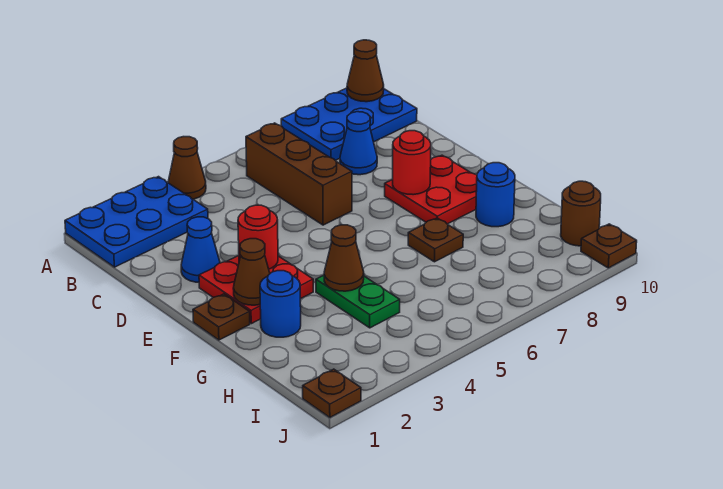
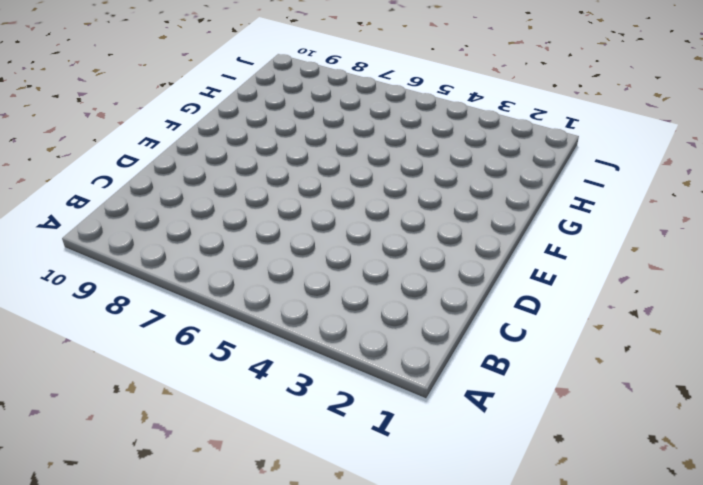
none -> blue plate A1:B3 level 1
none -> brown cone A4 level 1
none -> blue plate A8:B10 level 1

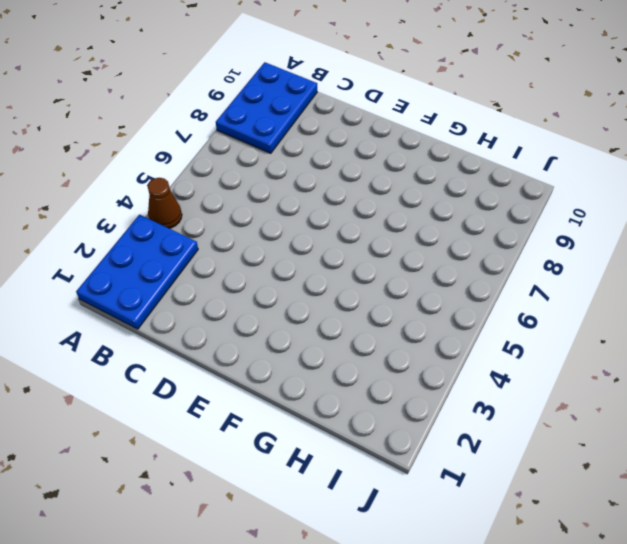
none -> brown brick B6:D6 level 1
none -> blue cone C8 level 1
none -> blue cone D2 level 1

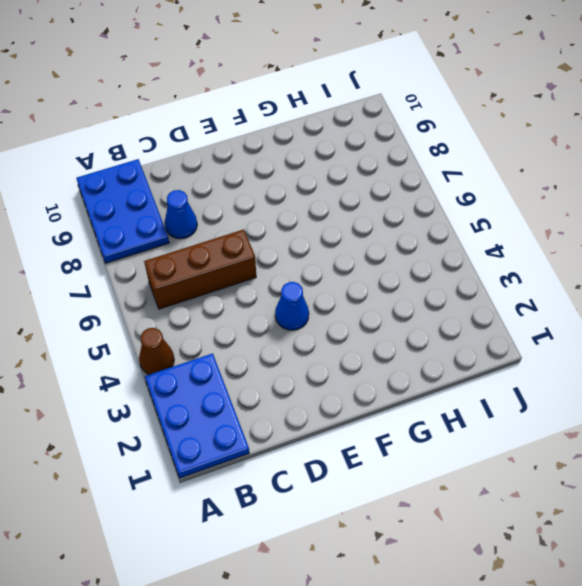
blue cone E4 level 1 -> blue cone D2 level 1
none -> red plate E2:F3 level 1
none -> red plate E8:F9 level 1
none -> brown plate F1 level 1

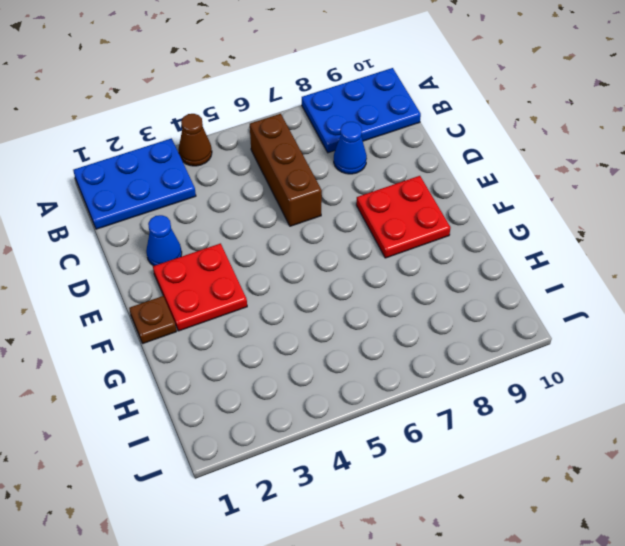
none -> blue round brick G2 level 1
none -> green plate G4:H4 level 1
none -> brown plate G7 level 1

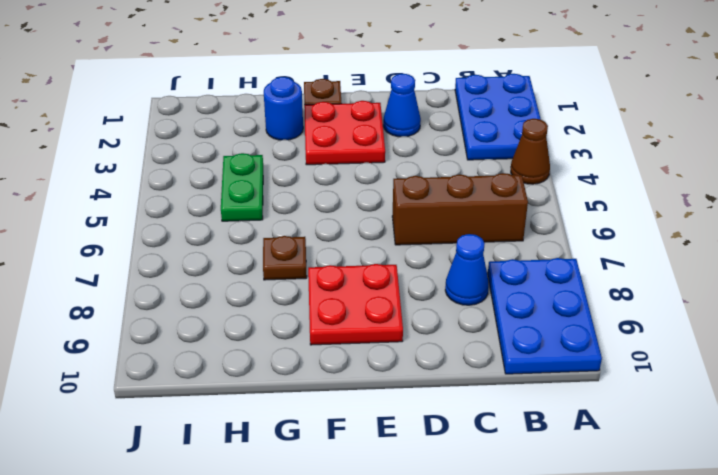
green plate H4:H5 level 1 -> green plate G4:H4 level 1
none -> blue round brick G9 level 1
none -> brown round brick I10 level 1
none -> brown plate J1 level 1

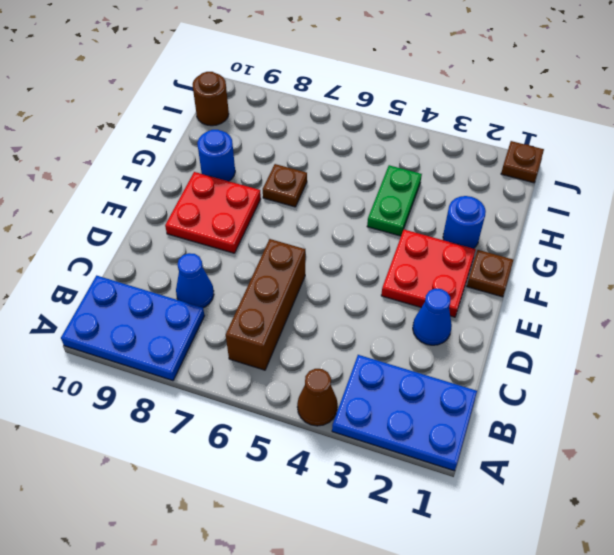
none -> brown plate J10 level 1
none -> brown cone A10 level 2
none -> red round brick E3 level 2

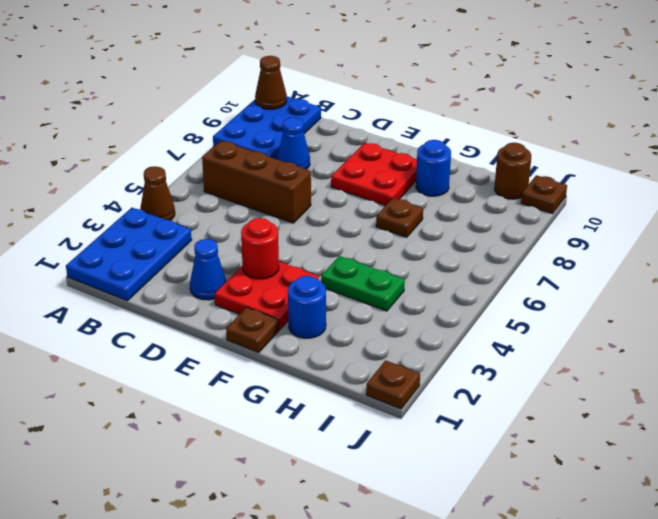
none -> red round brick E8 level 2
none -> brown cone F2 level 2
none -> brown cone G4 level 2

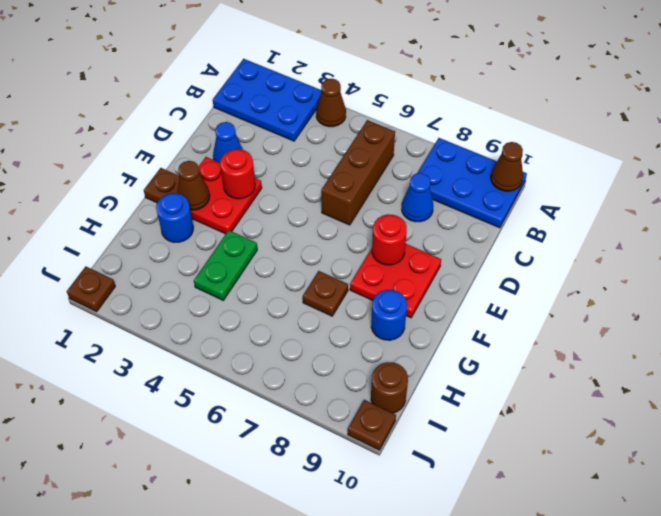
none -> brown cone G4 level 2

